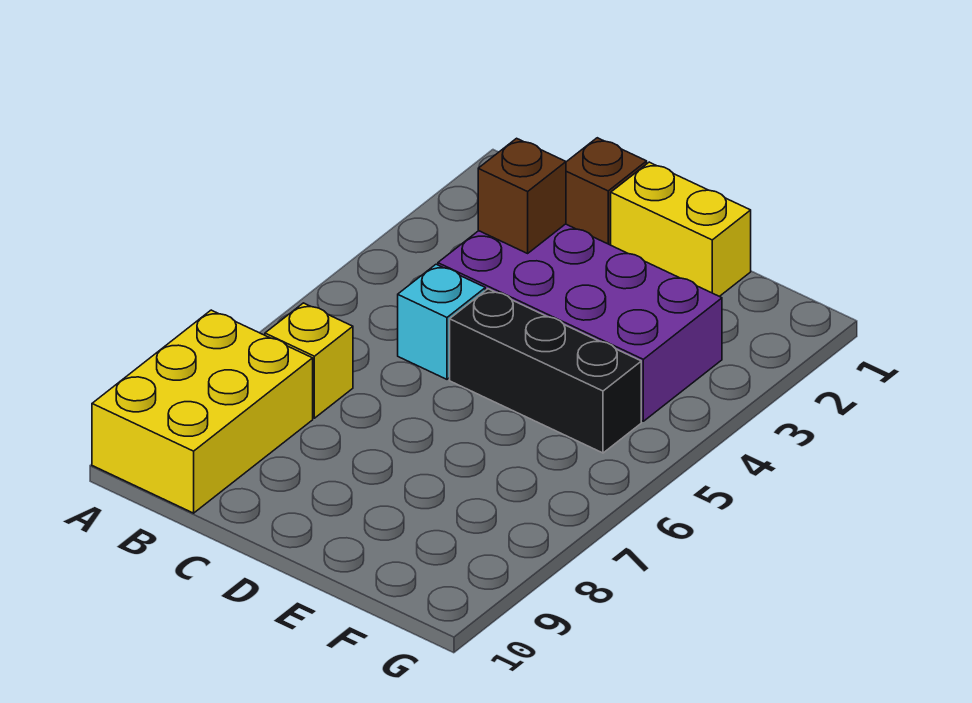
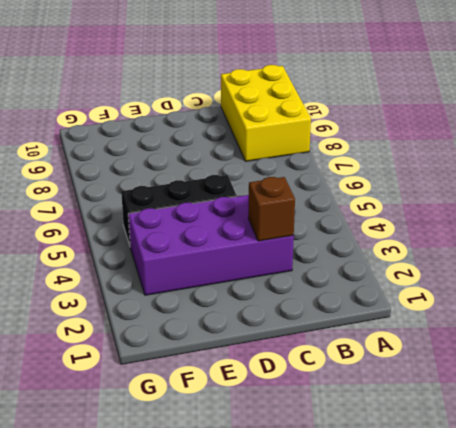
none -> yellow brick B7 level 1
none -> brown brick C1 level 1

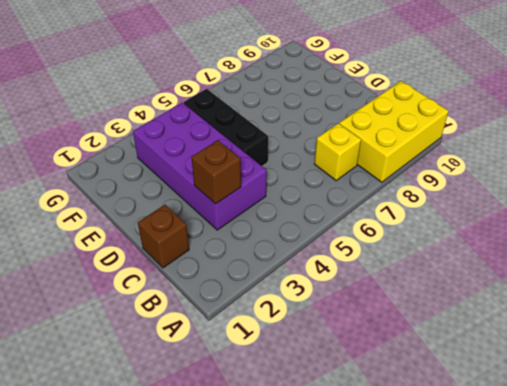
none -> cyan brick C5 level 1
none -> yellow brick D1:E1 level 1

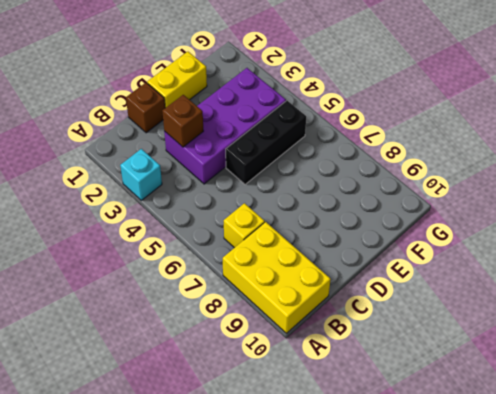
cyan brick A3 level 1 -> cyan brick C5 level 1

